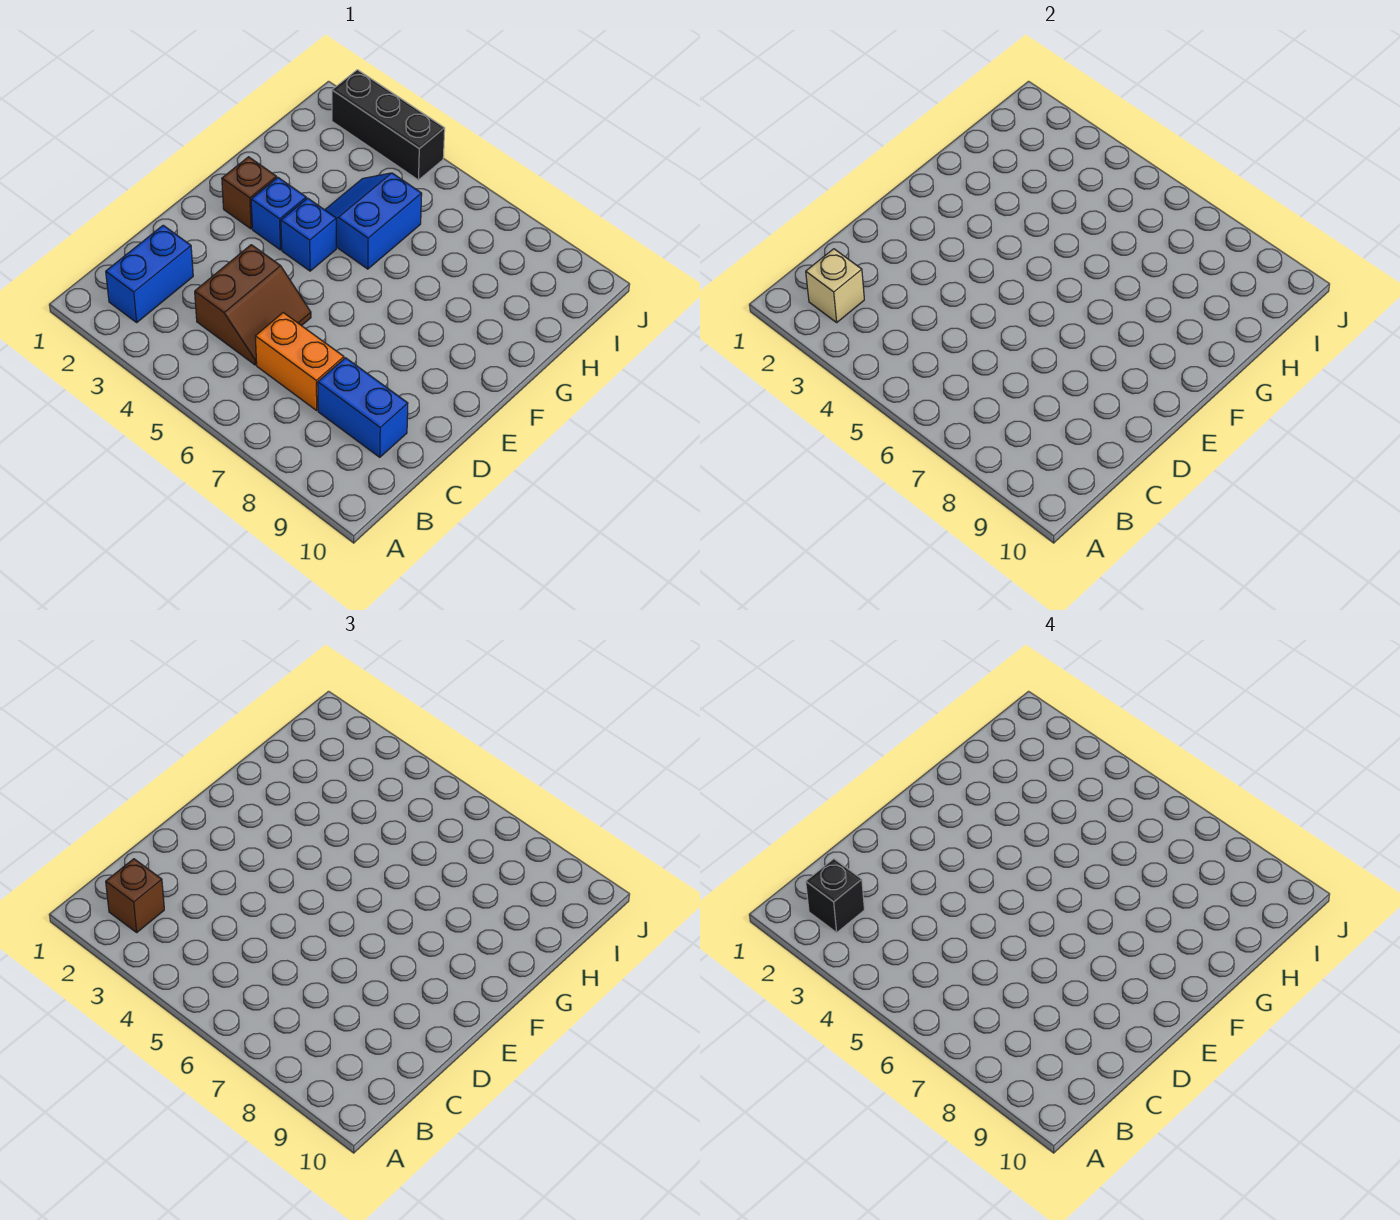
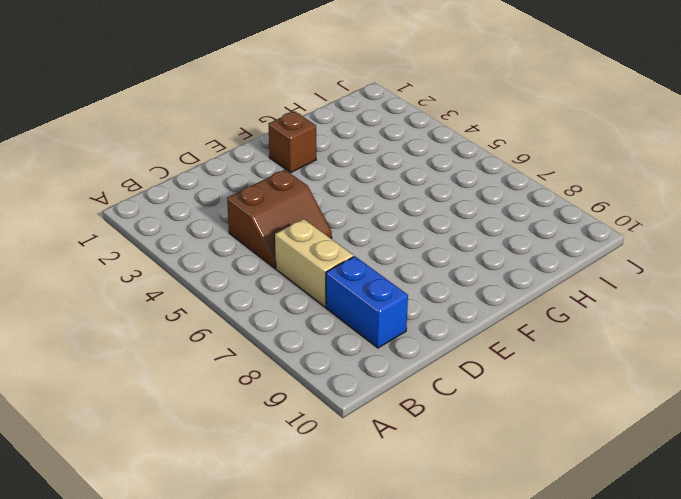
tan brick C6:C7 level 1 -> orange brick C6:C7 level 1
none -> blue brick B2:C2 level 1
none -> blue brick F3 level 1
none -> blue brick F4 level 1

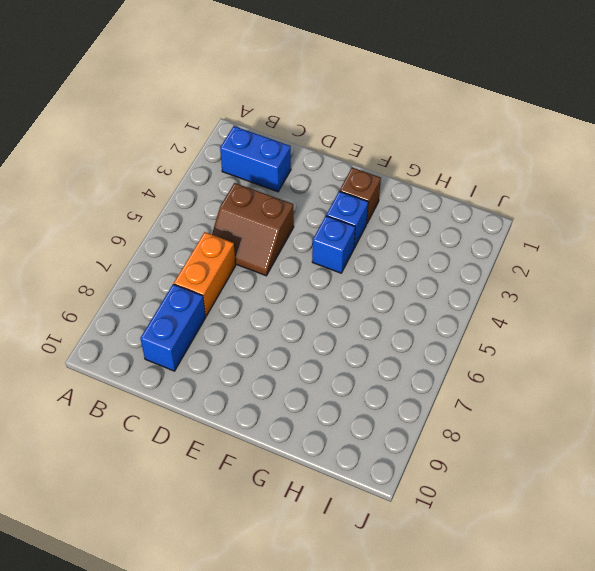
none -> blue slope G4:H5 level 1 top 5
none -> black brick J2:J4 level 1
none -> tan brick B2 level 2

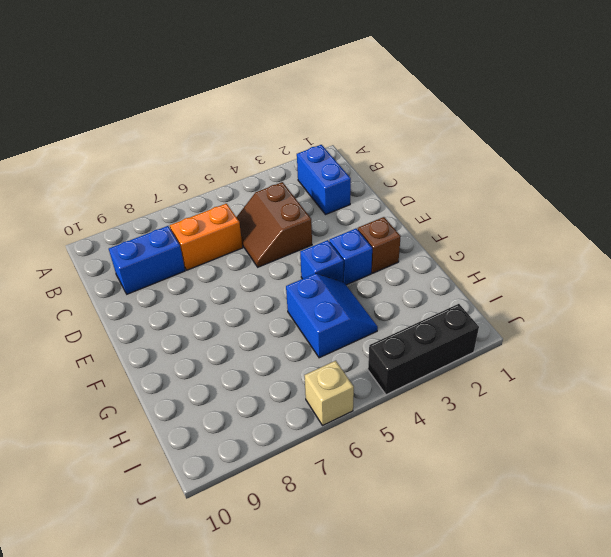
tan brick J6 level 1 -> tan brick B2 level 2
none -> brown brick B2 level 3
none -> black brick B2 level 4

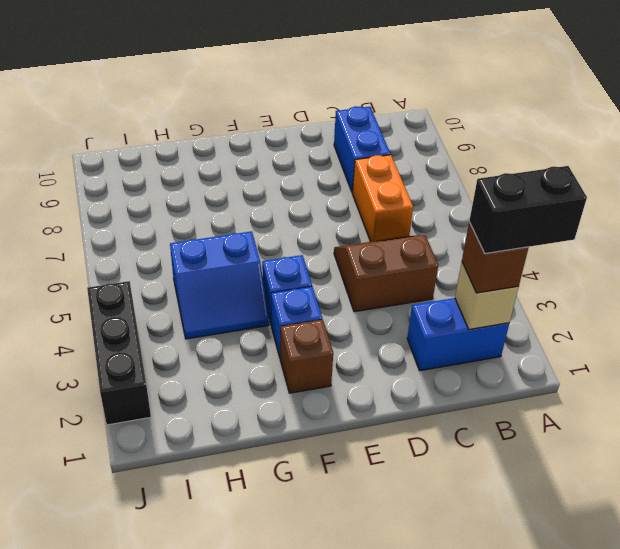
black brick A2:B2 level 4 -> black brick B2 level 4

